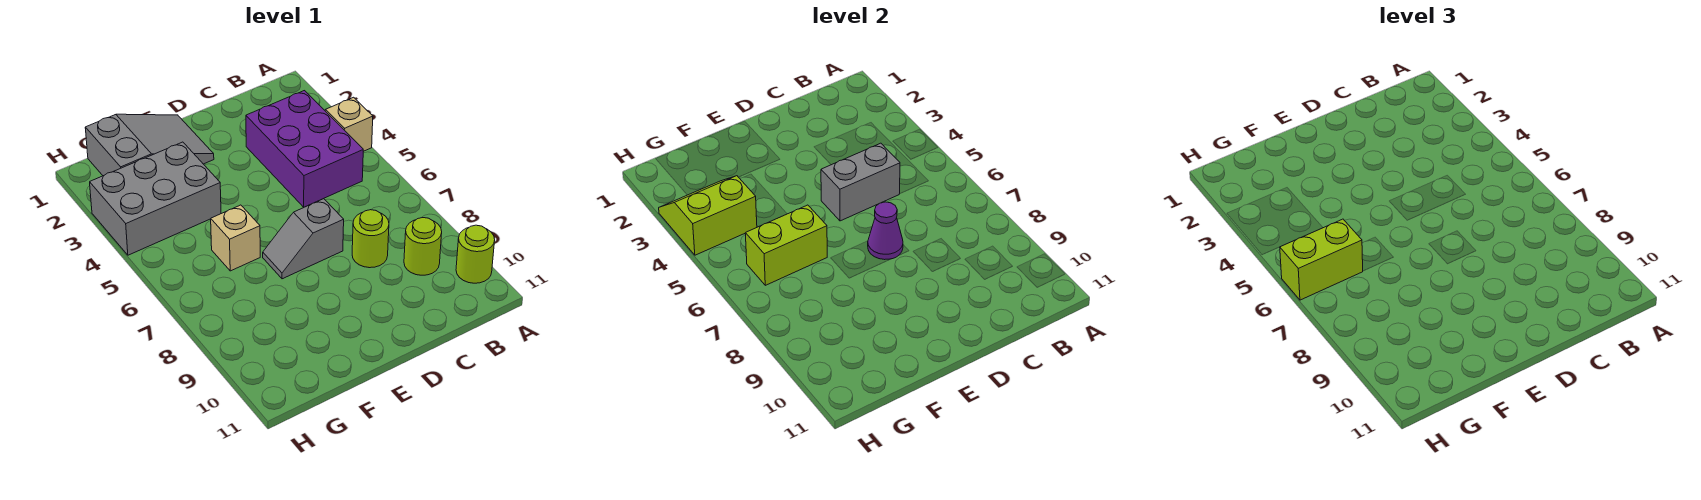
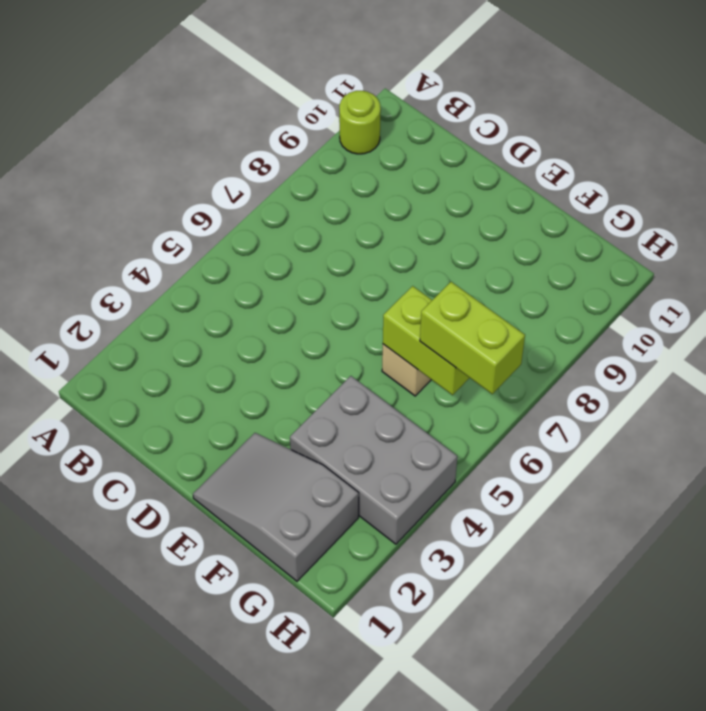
none -> tan brick A4 level 1
none -> purple brick B3:C5 level 1
none -> lime round brick B9 level 1

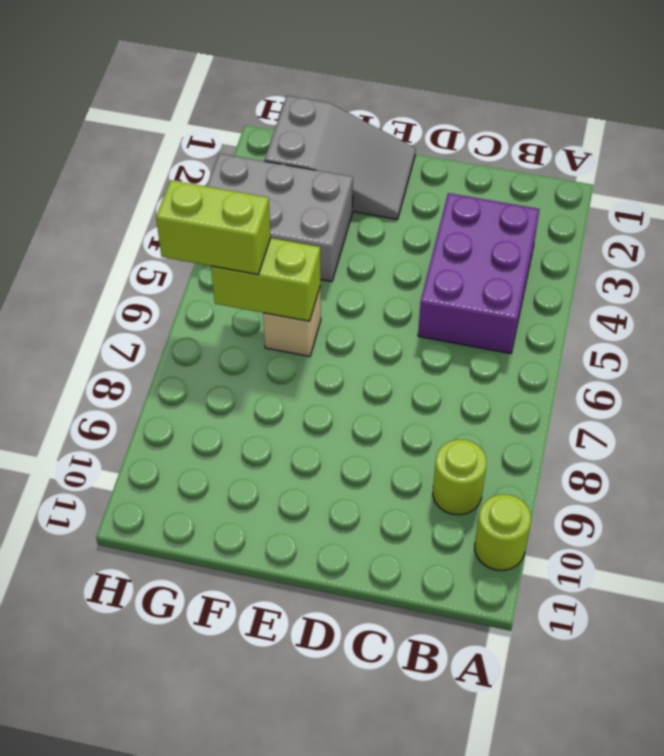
none -> tan brick A4 level 1
none -> lime round brick C8 level 1
none -> grey slope D7:E7 level 1 top D

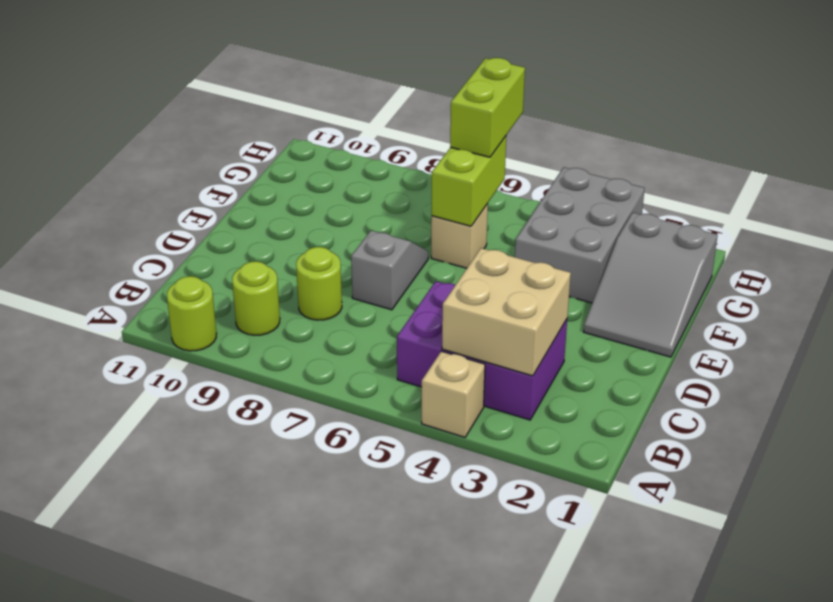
tan brick B3:C4 level 2 -> none
none -> grey brick C5:D5 level 2
none -> purple cone D7 level 2
none -> lime slope G3:H4 level 2 top 4

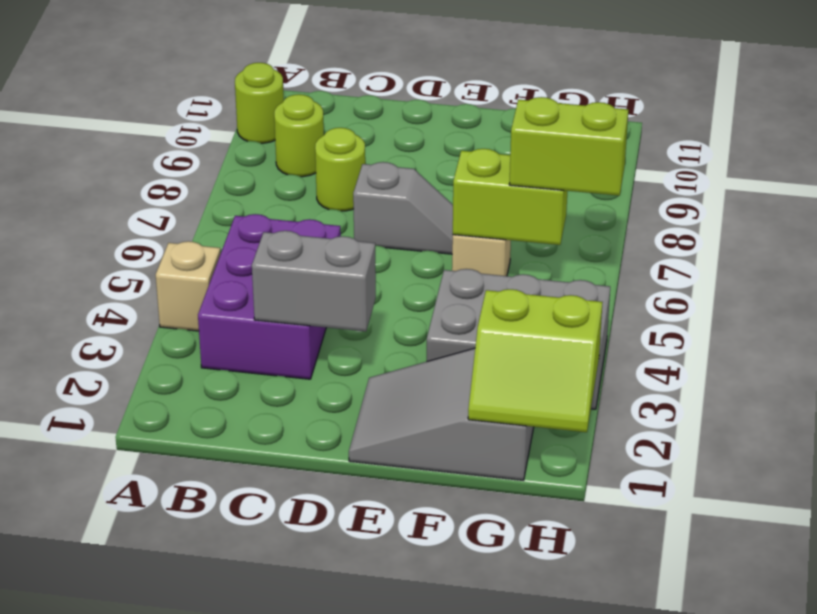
grey brick C3:D3 level 2 -> grey brick C5:D5 level 2
lime slope G1:H2 level 2 top 2 -> lime slope G3:H4 level 2 top 4
none -> purple cone D7 level 2

